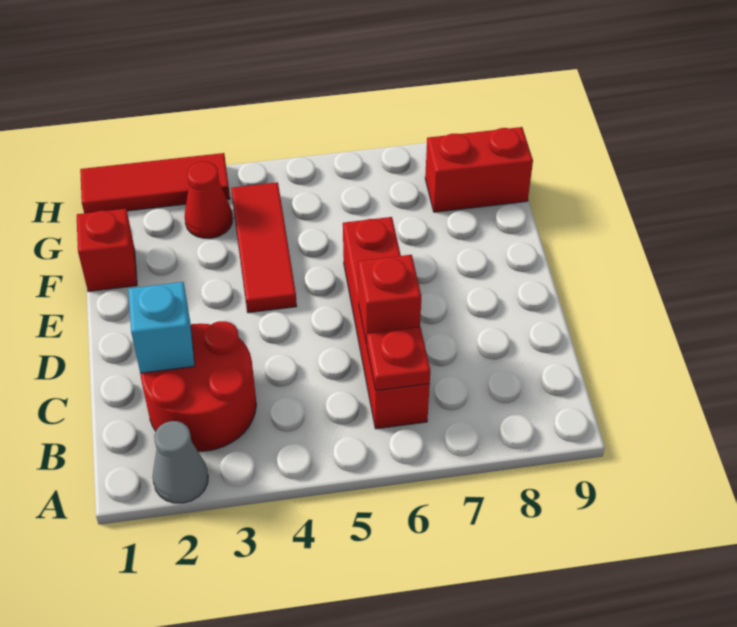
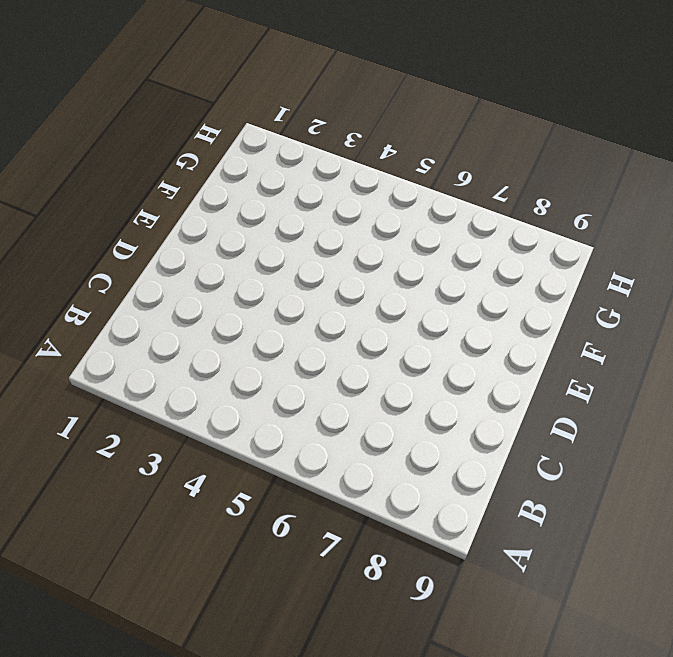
none -> grey cone A2 level 1
none -> red round brick B2:C3 level 1

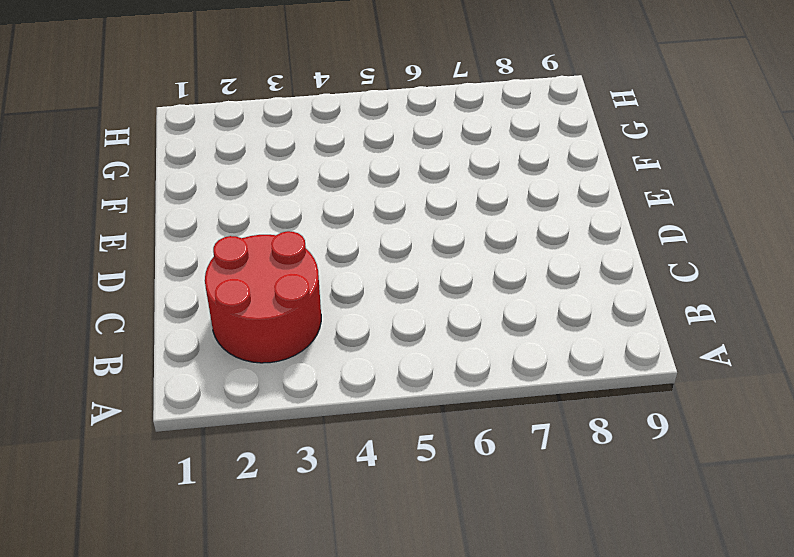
none -> grey cone A2 level 1
none -> red brick B6:E6 level 1

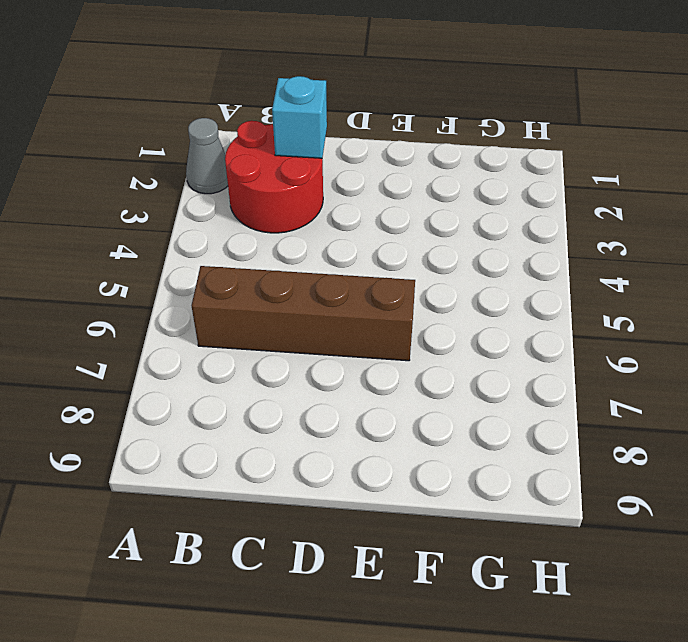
brown brick B6:E6 level 1 -> red brick B6:E6 level 1
none -> red tile E4:G4 level 1
none -> red brick F1 level 1

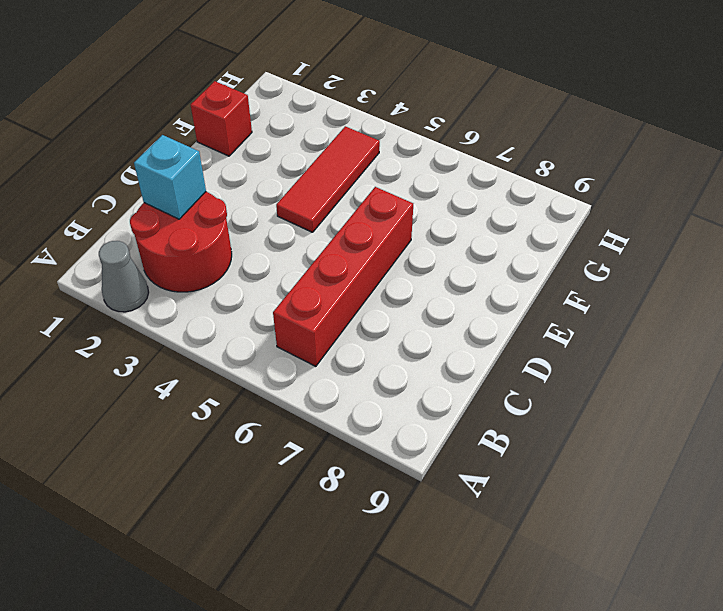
none -> red cone G3 level 1
none -> red brick G8:G9 level 1

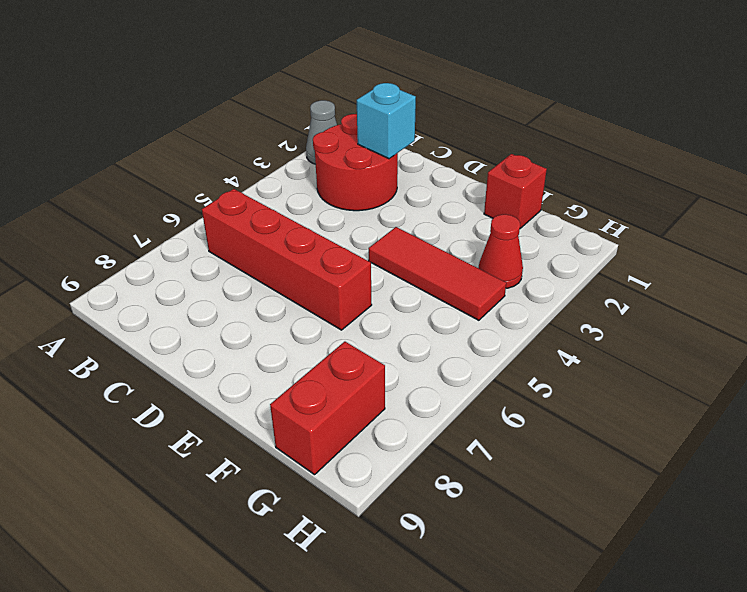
none -> red tile H1:H3 level 1
none -> red plate B6 level 2

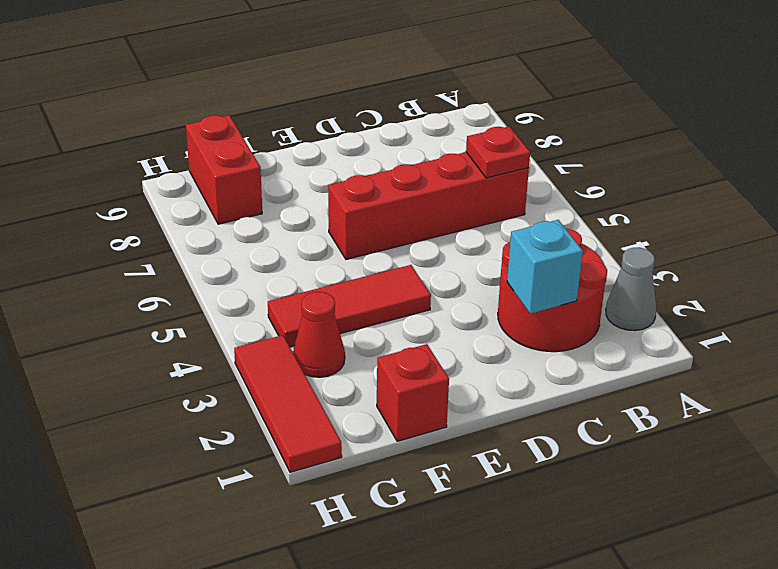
none -> red brick C6 level 2

